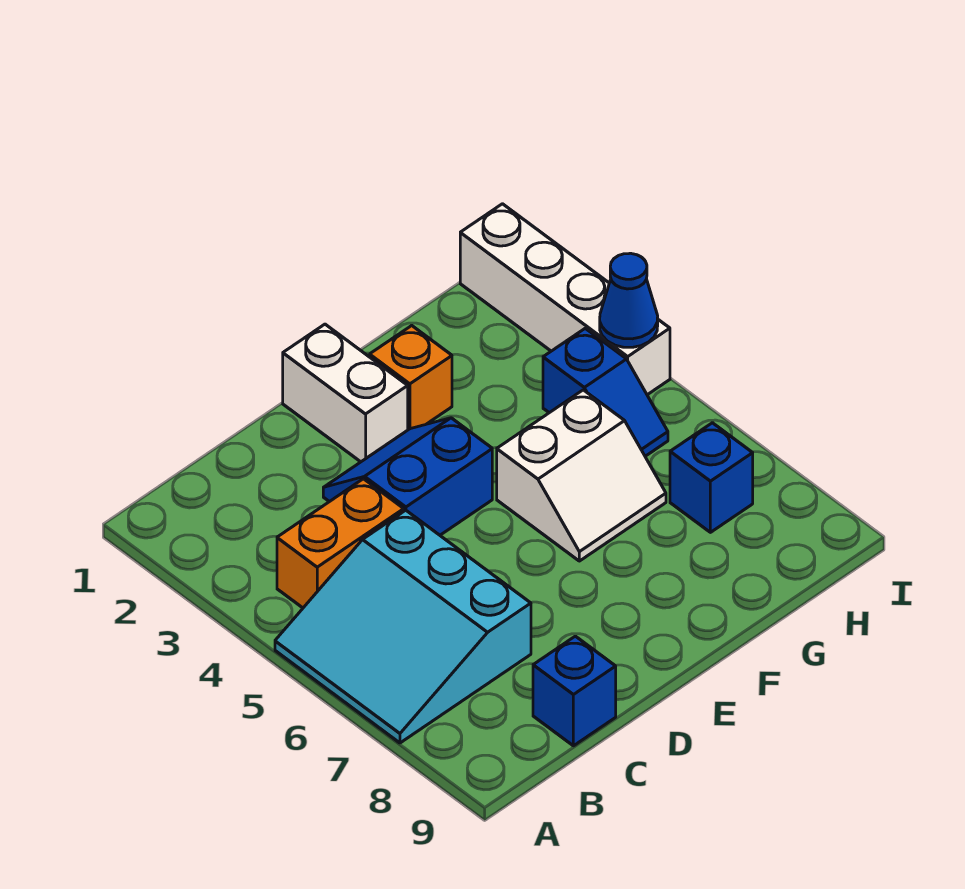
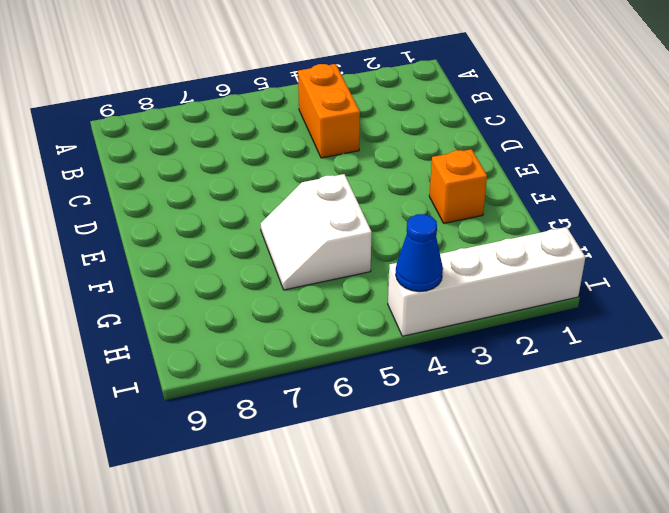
none -> cyan slope A5:C7 level 1 top C
none -> blue brick C9 level 1

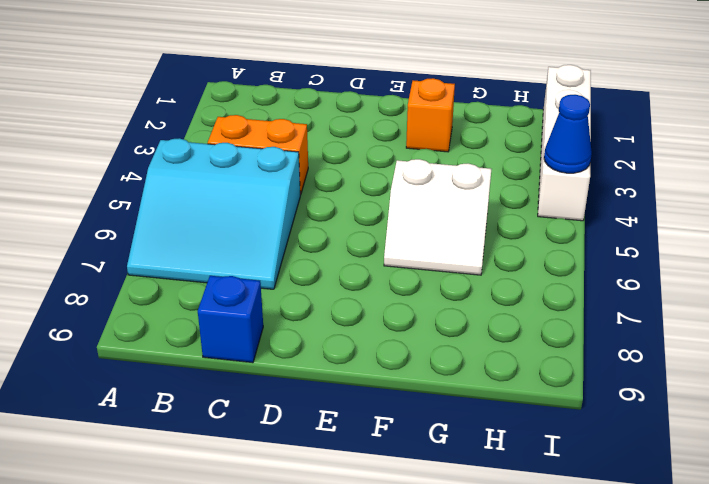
cyan slope A5:C7 level 1 top 5 -> cyan slope A5:C7 level 1 top C
none -> blue slope D3:E4 level 1 top 4
none -> white brick E1:E2 level 1

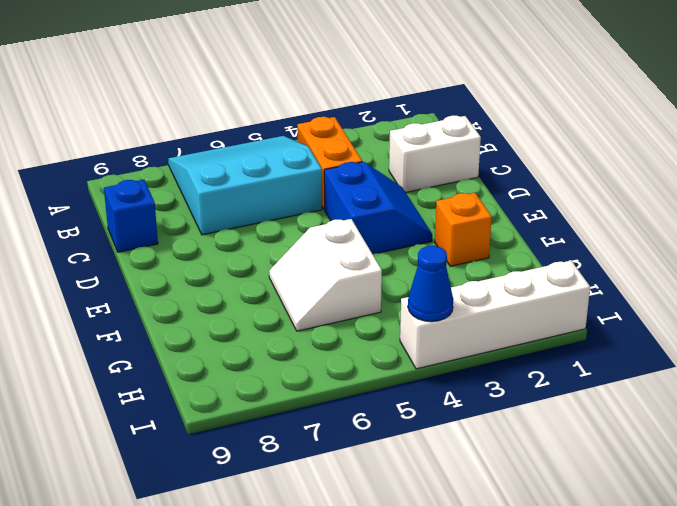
white brick C1:C2 level 1 -> white brick E1:E2 level 1
none -> blue slope H4:H5 level 1 top 4
none -> blue brick H7 level 1

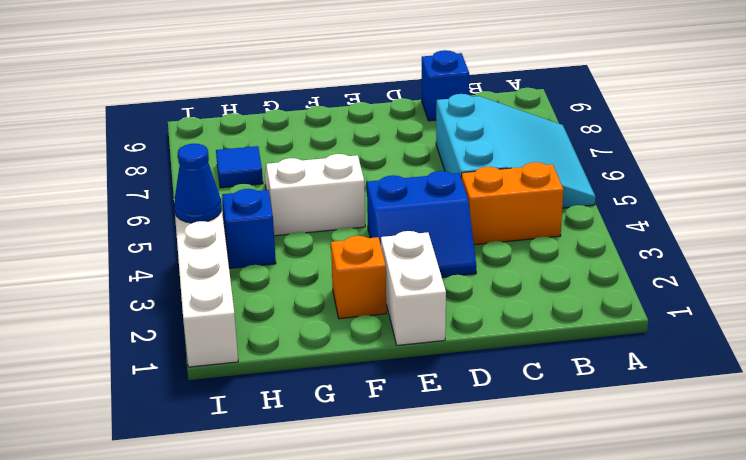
blue tile H7 level 1 -> blue brick H7 level 1

